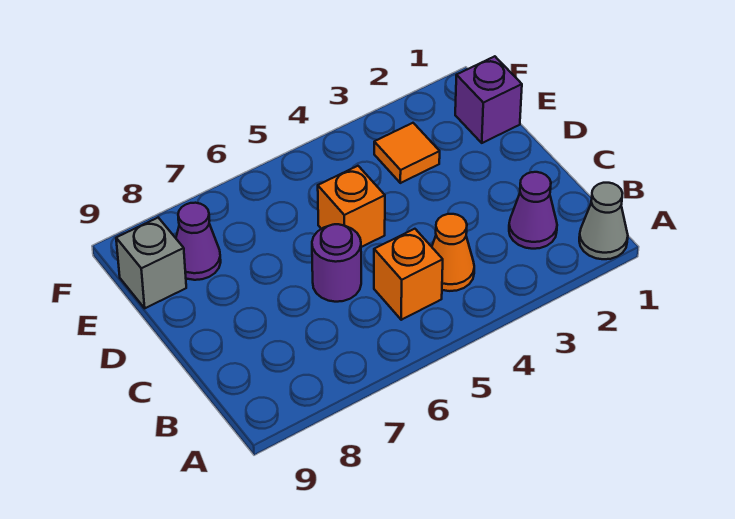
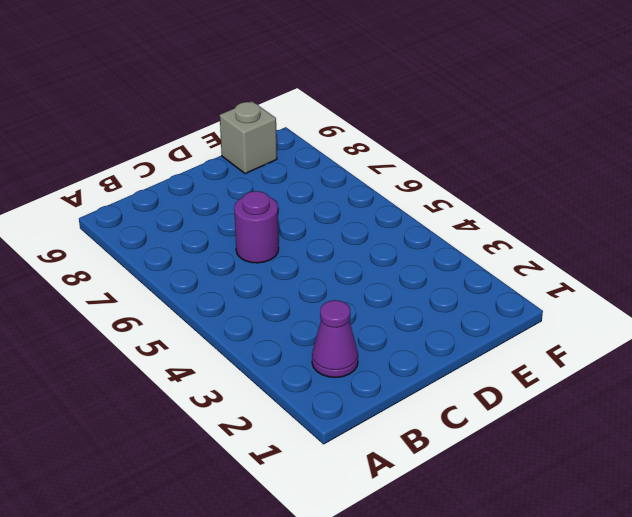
none -> grey cone A1 level 1
none -> orange cone B4 level 1

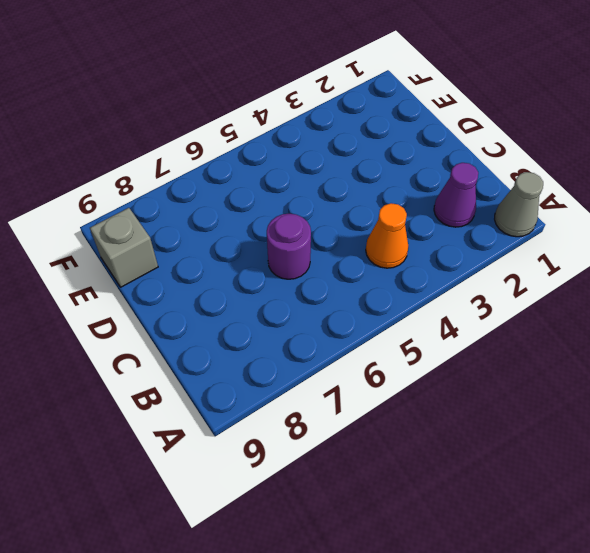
none -> orange brick B5 level 1
none -> orange brick D5 level 1

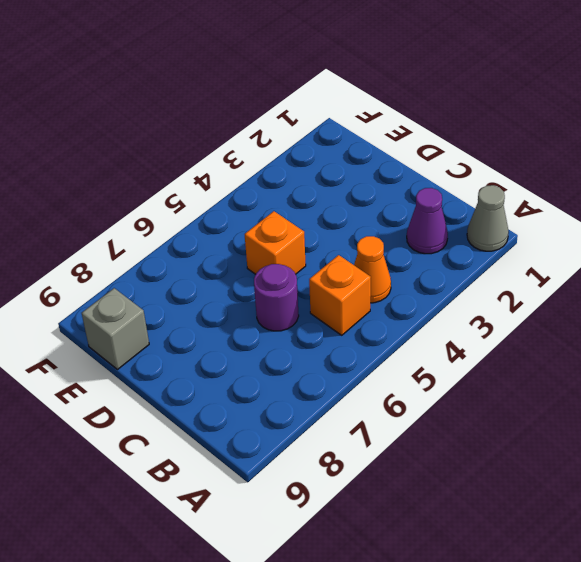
none -> purple brick E1 level 1
none -> orange tile E3 level 1

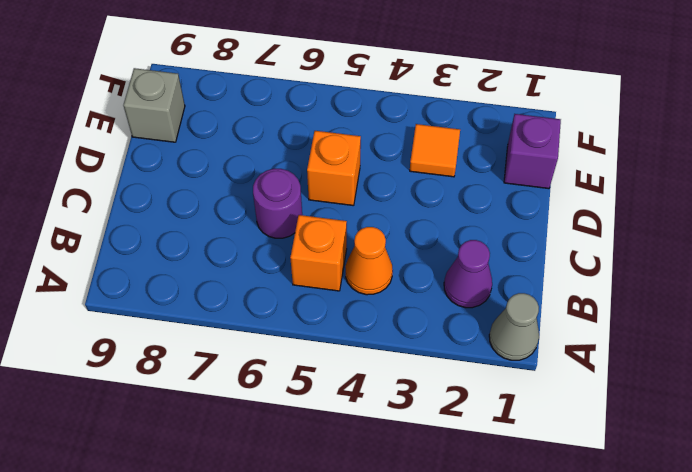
none -> purple cone E8 level 1

